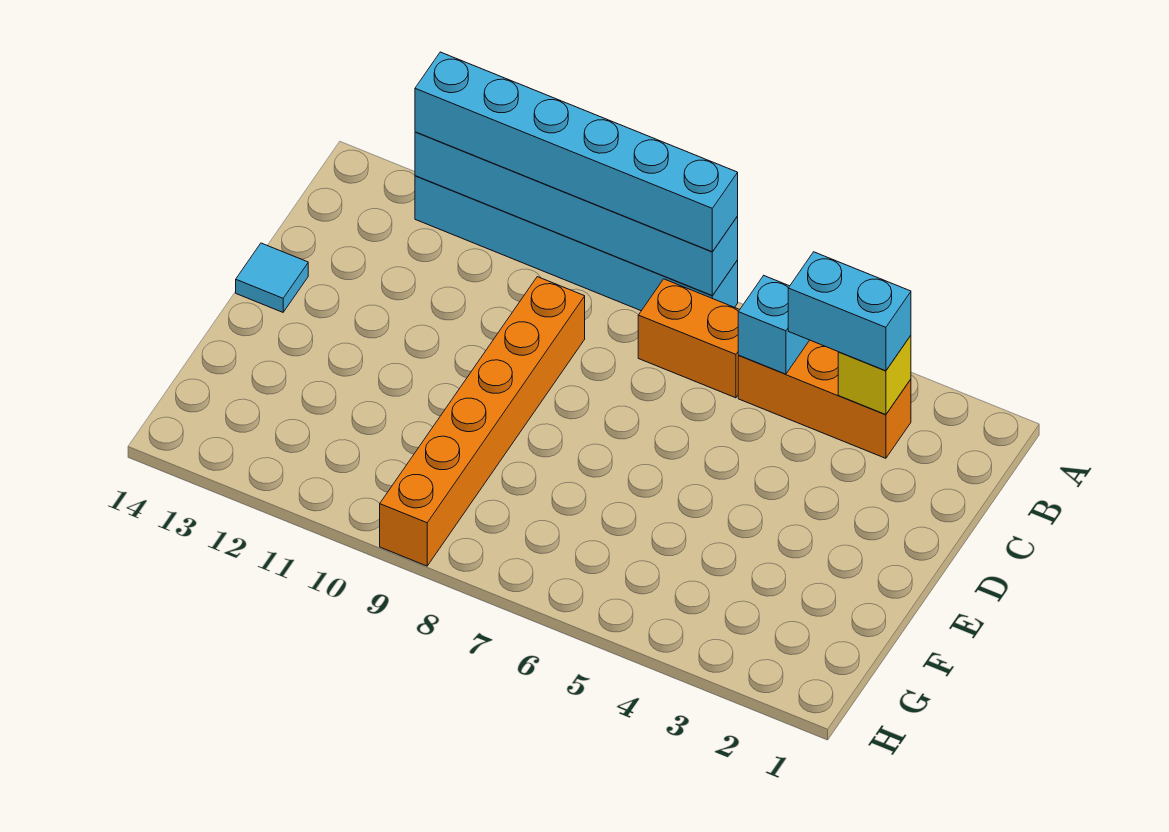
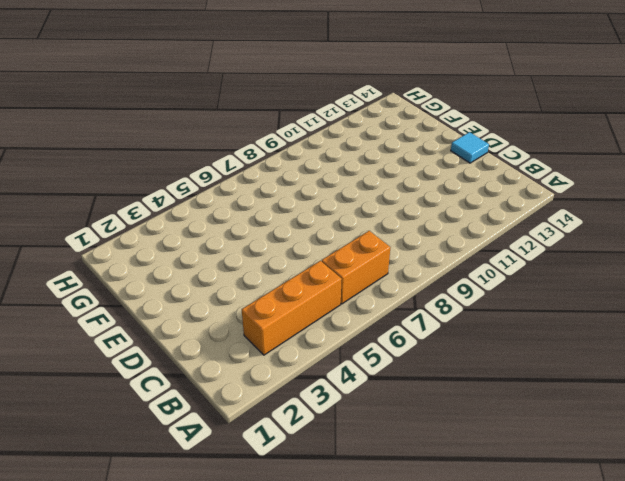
none -> cyan brick A7:A12 level 1
none -> orange brick C9:H9 level 1

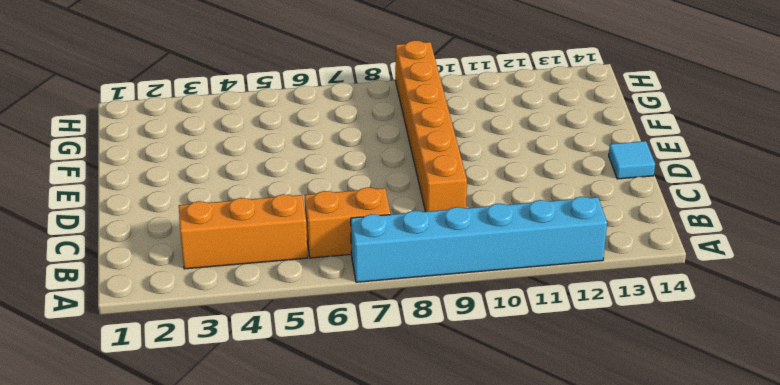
none -> cyan brick A7:A12 level 2
none -> yellow brick B3 level 2

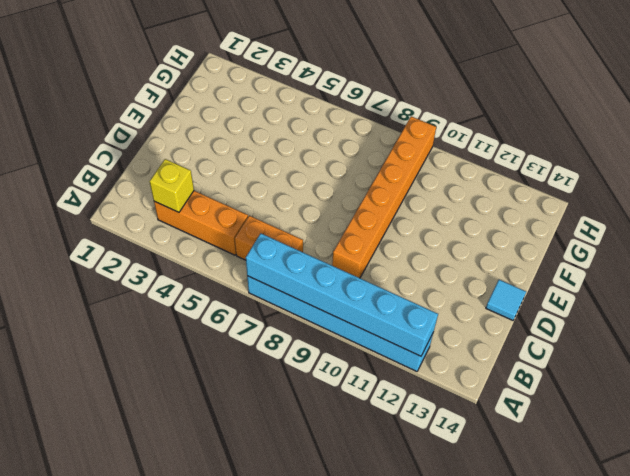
none -> cyan brick B5 level 2
none -> cyan brick A7:A12 level 3

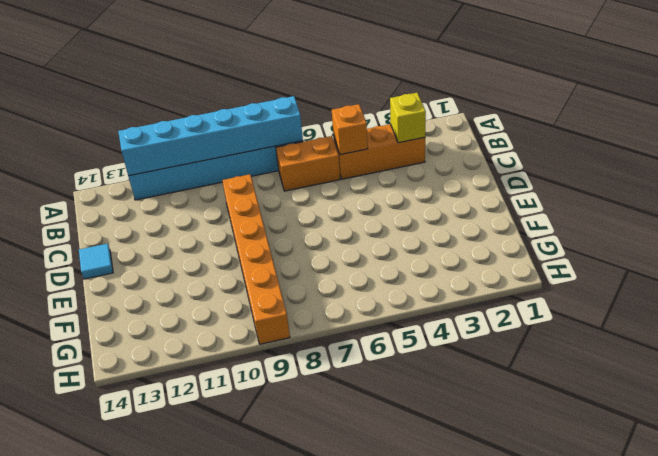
orange brick B5 level 2 -> cyan brick B5 level 2
none -> cyan brick A7:A12 level 3
none -> cyan brick B3:B4 level 3

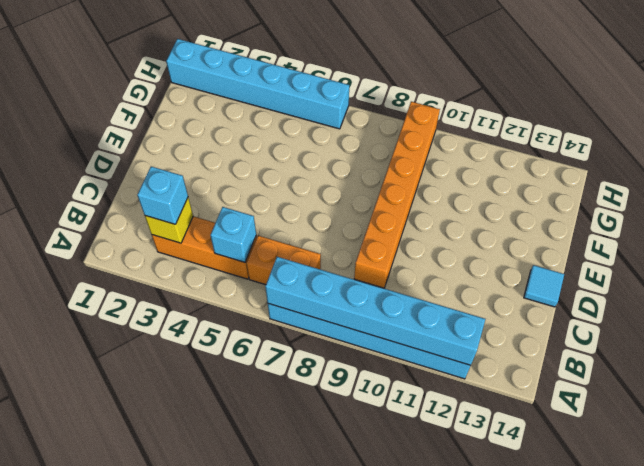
cyan brick B3 level 3 -> cyan brick B3:B4 level 3
cyan brick H1:H6 level 1 -> cyan brick A7:A12 level 3

